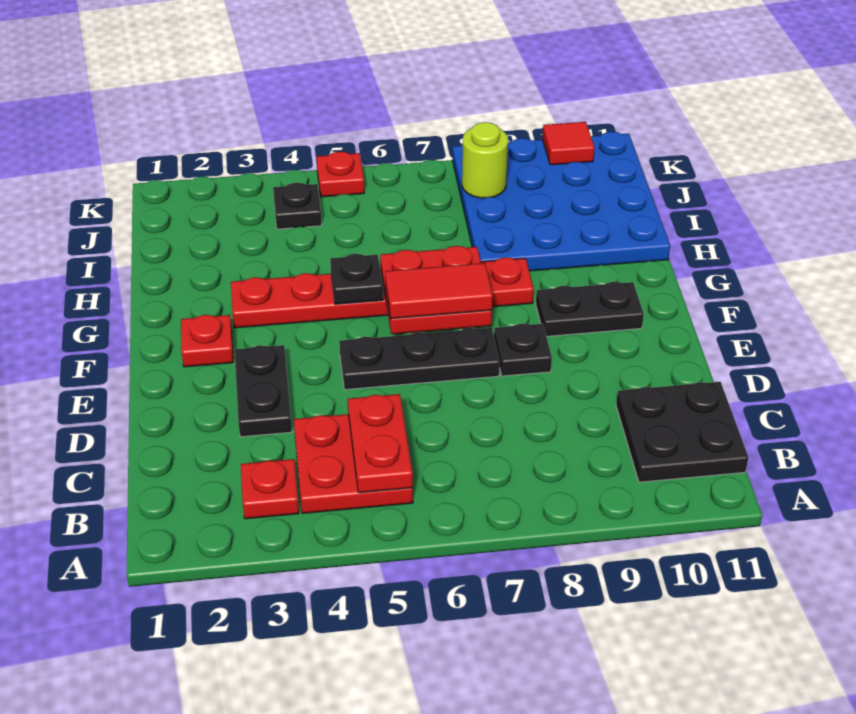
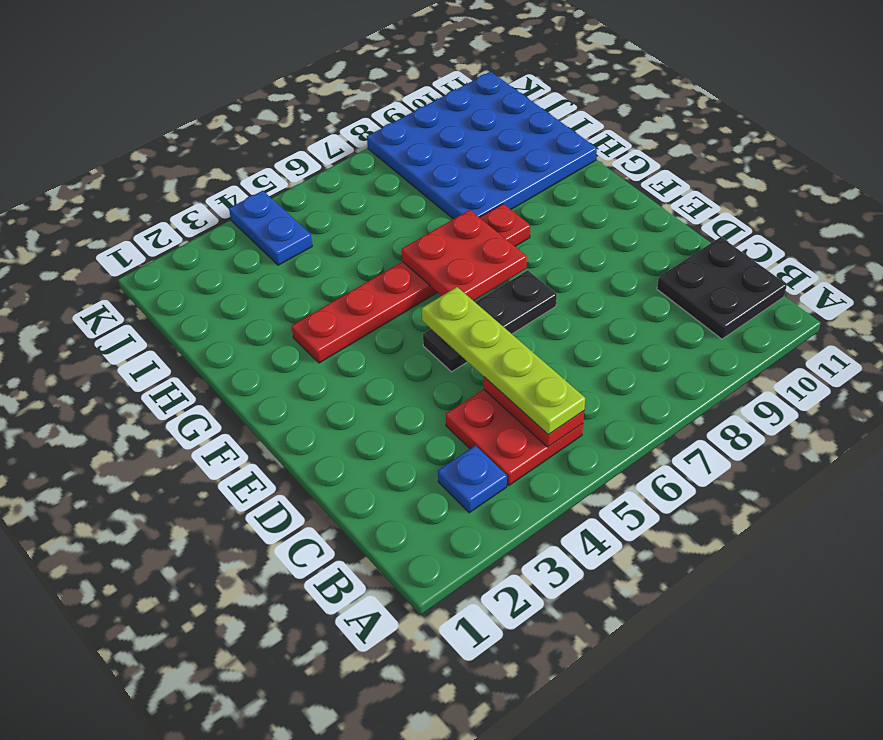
blue plate B3 level 1 -> red plate B3 level 1
lime plate B5:E5 level 3 -> none
blue plate J4:K4 level 1 -> black plate J4 level 1
none -> black plate D3:E3 level 1
none -> black plate E8 level 1
none -> red plate F2 level 1

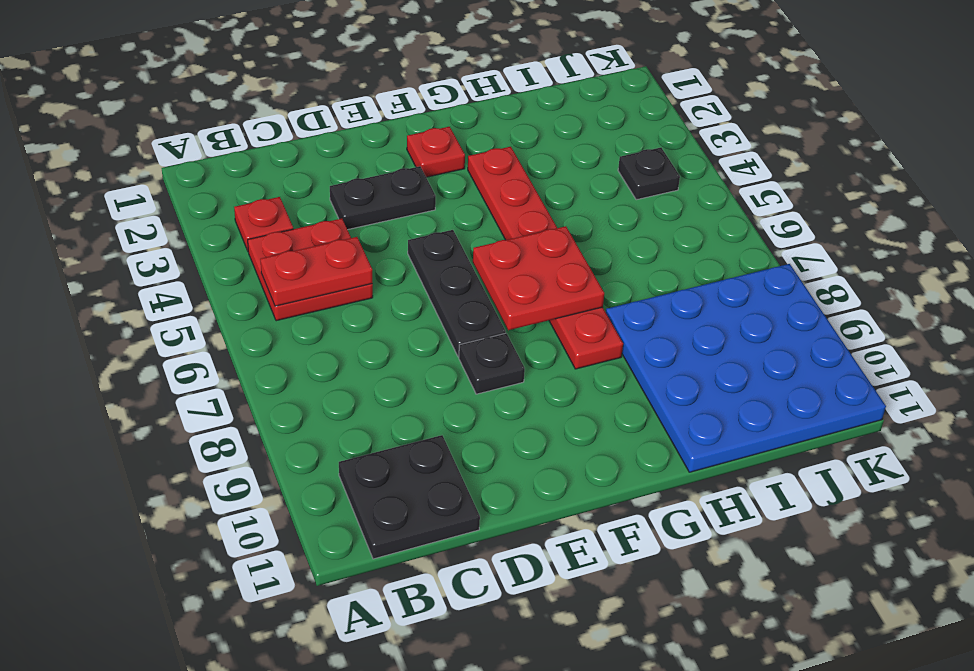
none -> black plate F9:F10 level 1
none -> red plate K5 level 1
none -> black plate G5 level 2

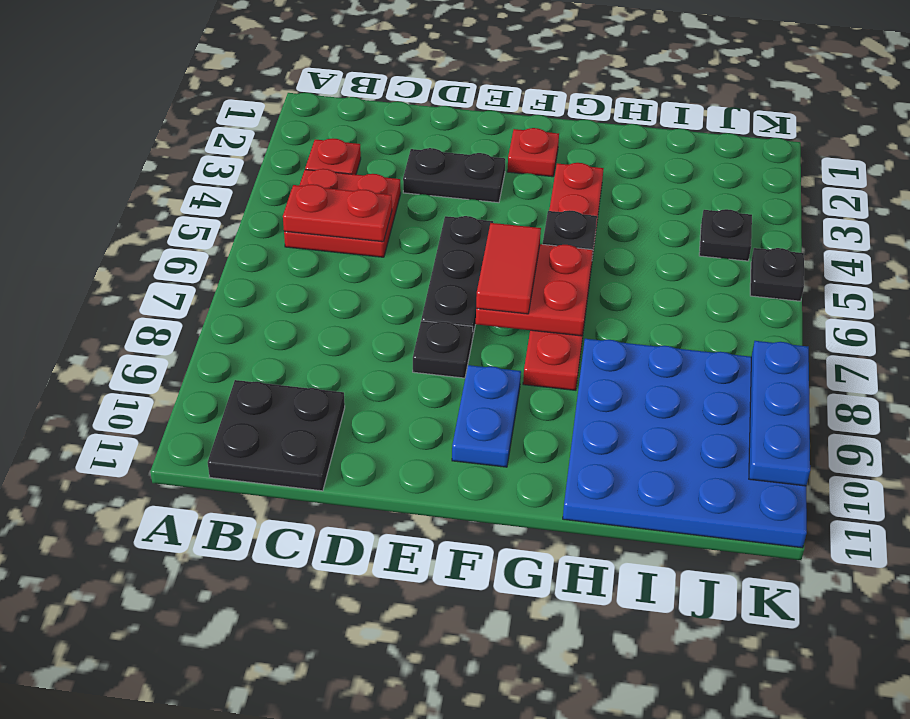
blue plate F9:F10 level 1 -> black plate F9:F10 level 1
black plate K5 level 1 -> red plate K5 level 1
blue plate K8:K10 level 2 -> red tile K10 level 2
none -> lime round brick J8 level 2

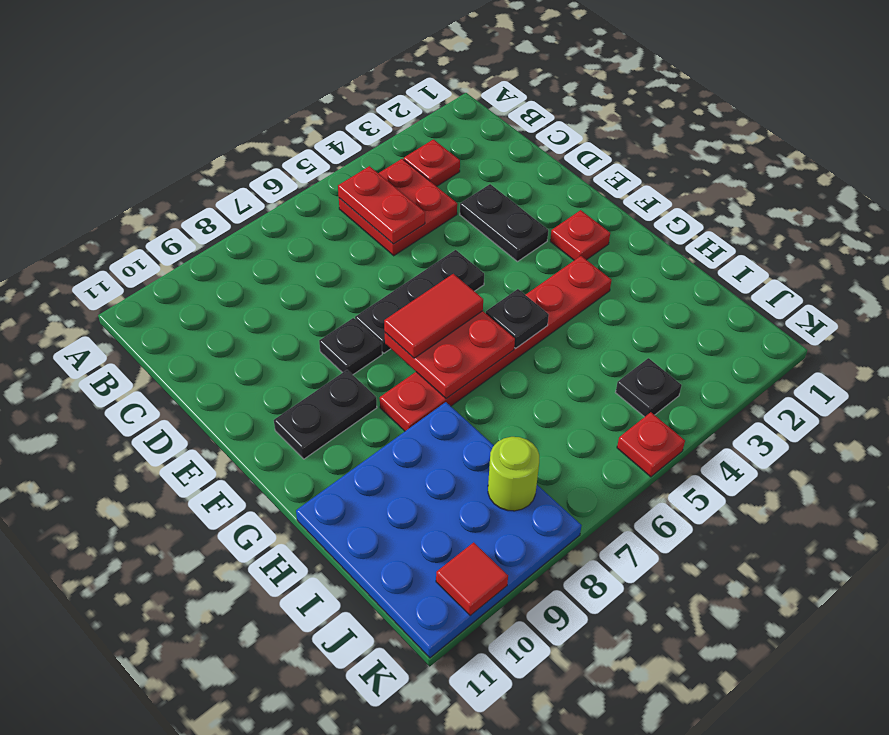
none -> black plate B10:C11 level 1

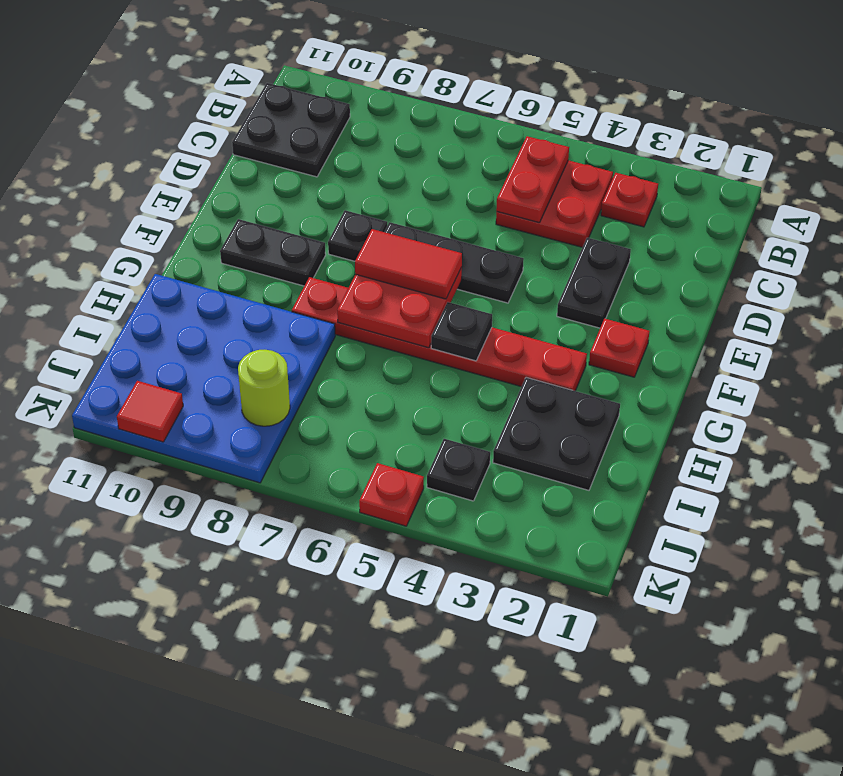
black plate H2:I3 level 1 -> none

